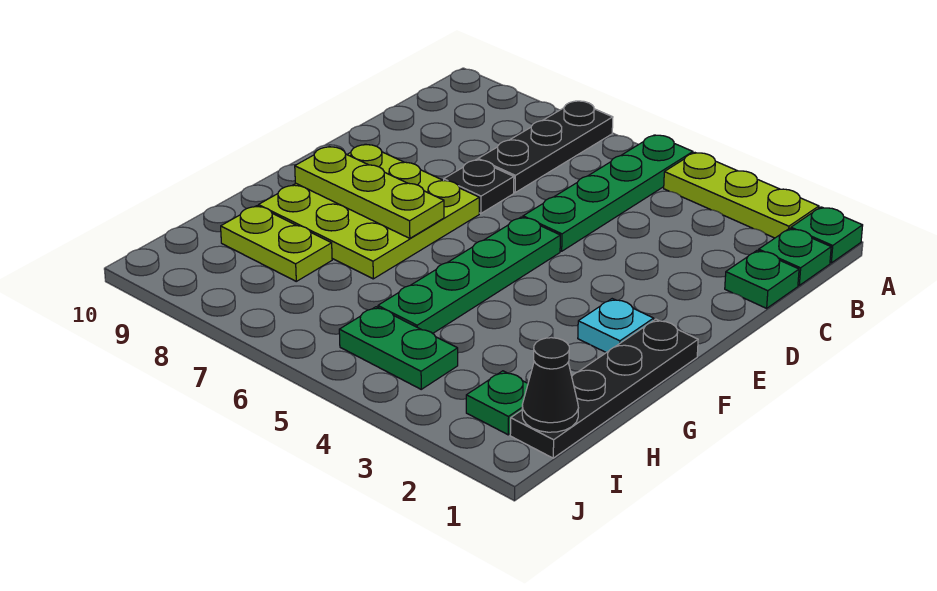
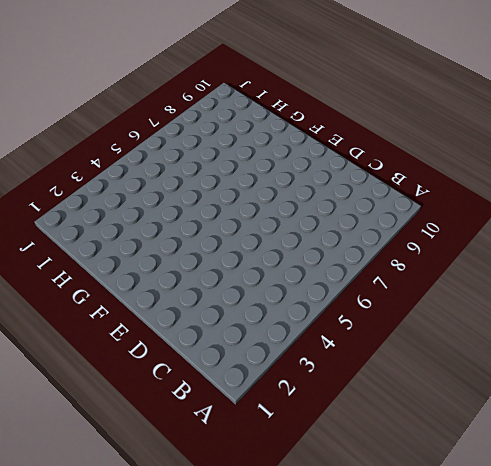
none -> green plate A1 level 1
none -> lime plate A2:A4 level 1
none -> green plate A5:D5 level 1

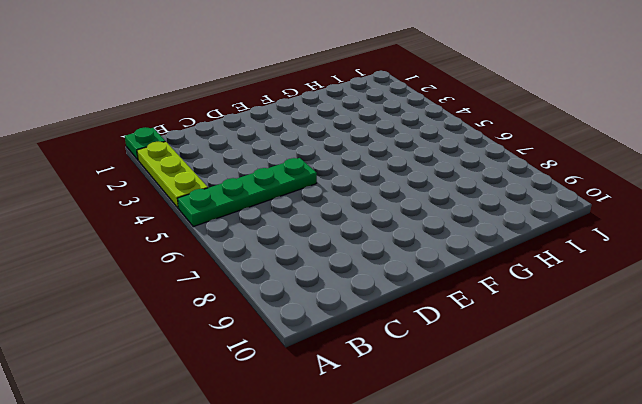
none -> black plate A7:C7 level 1
none -> green plate B1 level 1
none -> green plate C1 level 1

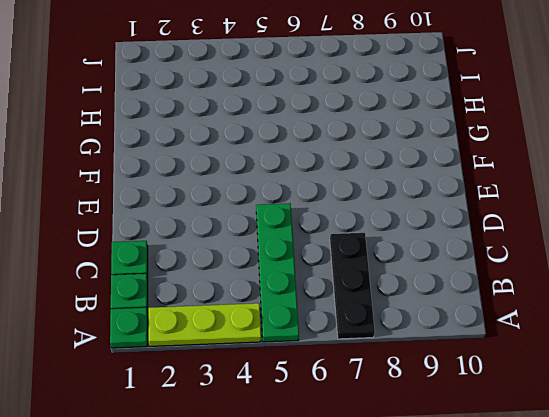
none -> black plate D7 level 1
none -> green plate E5:H5 level 1
none -> lime plate E7:G9 level 1

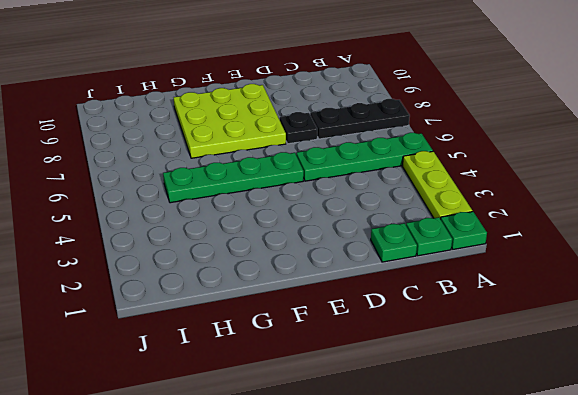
none -> black plate F1:I1 level 1
none -> cyan plate F2 level 1
none -> lime plate H8:H9 level 1

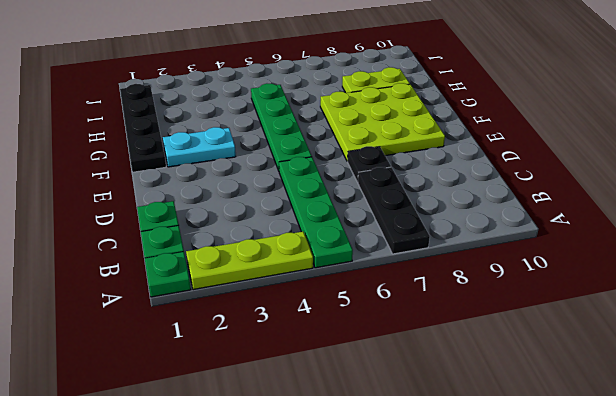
cyan plate F2:F3 level 1 -> cyan plate F2 level 1
none -> green plate I2 level 1
none -> green plate I4:I5 level 1
none -> lime plate F7:F9 level 2

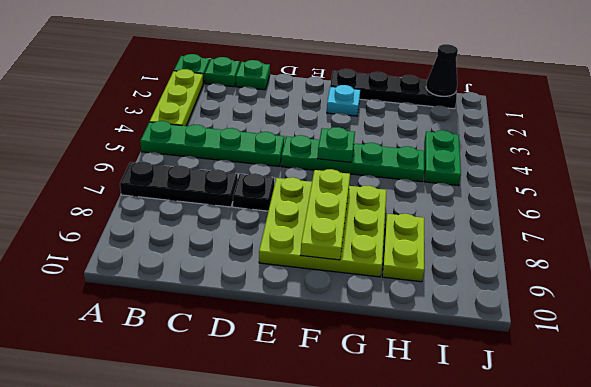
green plate F5 level 2 -> green plate I2 level 1

